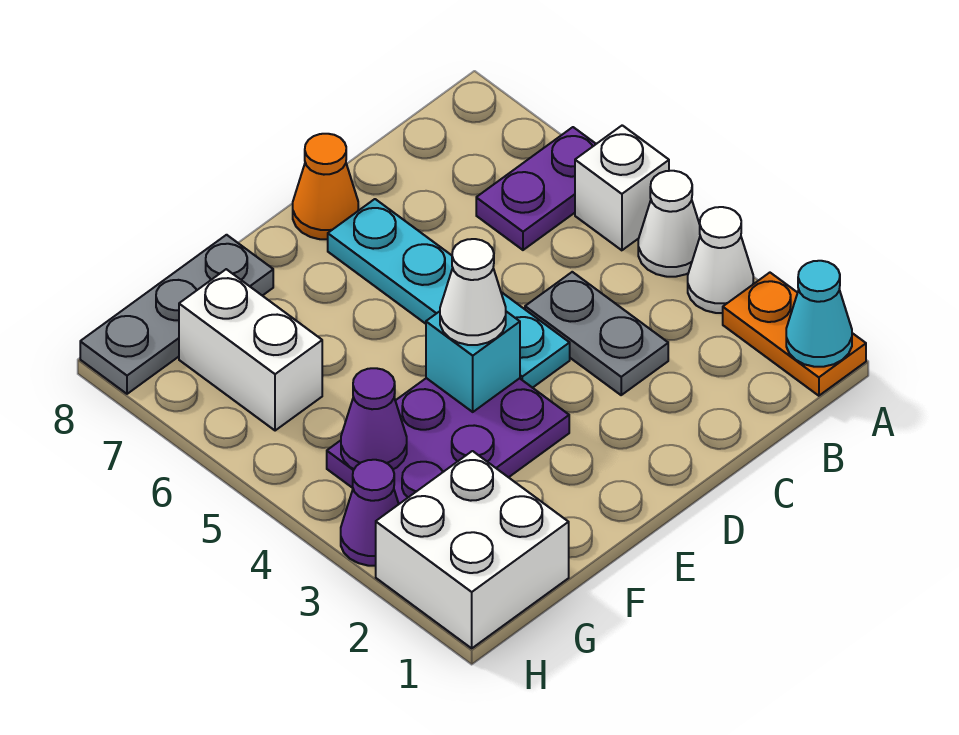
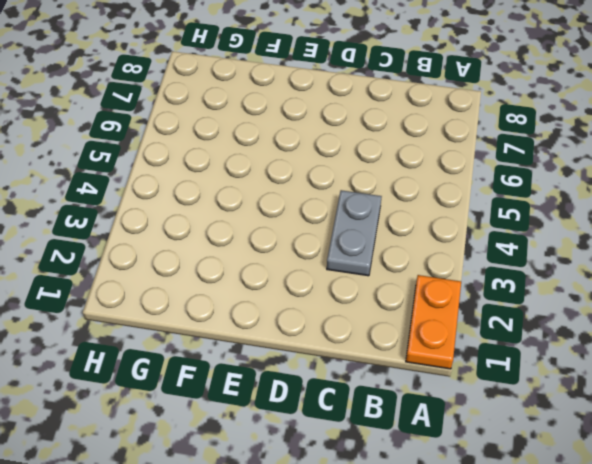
none -> white cone A3 level 1
none -> white cone A4 level 1
none -> white brick A5 level 1

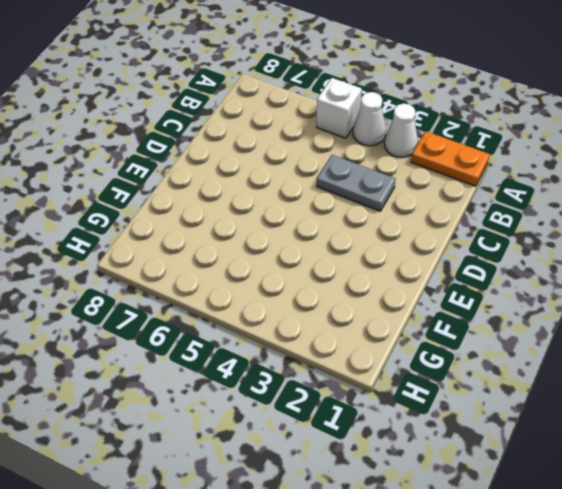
none -> purple plate A6:B6 level 1
none -> cyan plate D4:D7 level 1
none -> orange cone D8 level 1

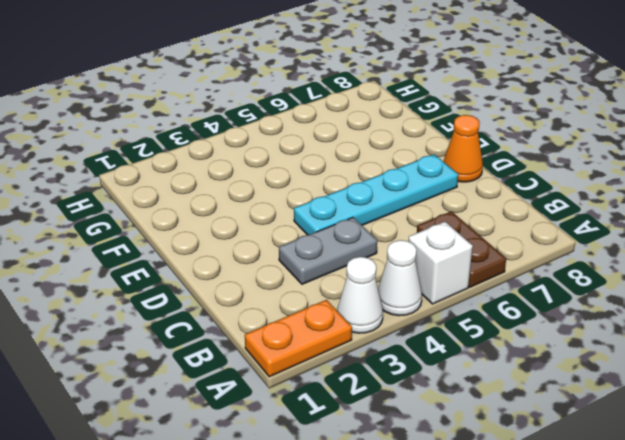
brown plate A6:B6 level 1 -> purple plate A6:B6 level 1
none -> purple plate E3:G4 level 1
none -> grey plate F8:H8 level 1
none -> white brick G1:H2 level 1

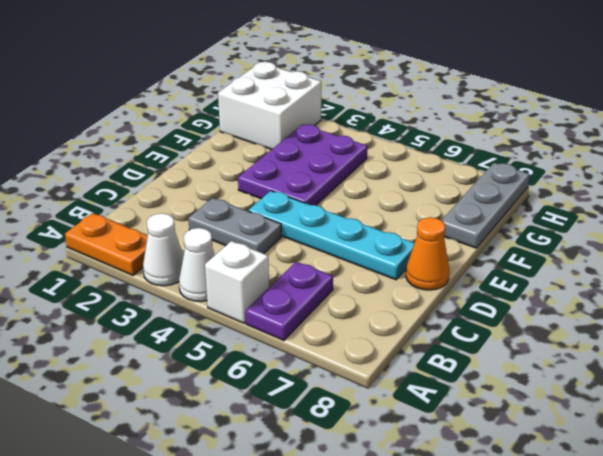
none -> white brick G6:G7 level 1
none -> purple cone H3 level 1
none -> cyan cone A1 level 2

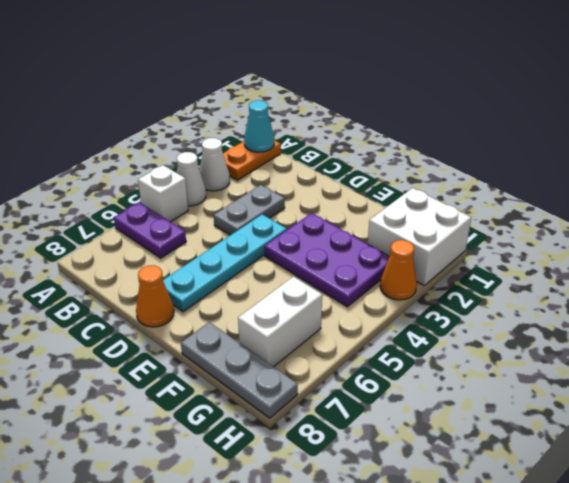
orange cone H3 level 1 -> purple cone H3 level 1
none -> cyan brick E4 level 2
none -> purple cone G4 level 2
none -> white cone E4 level 3

